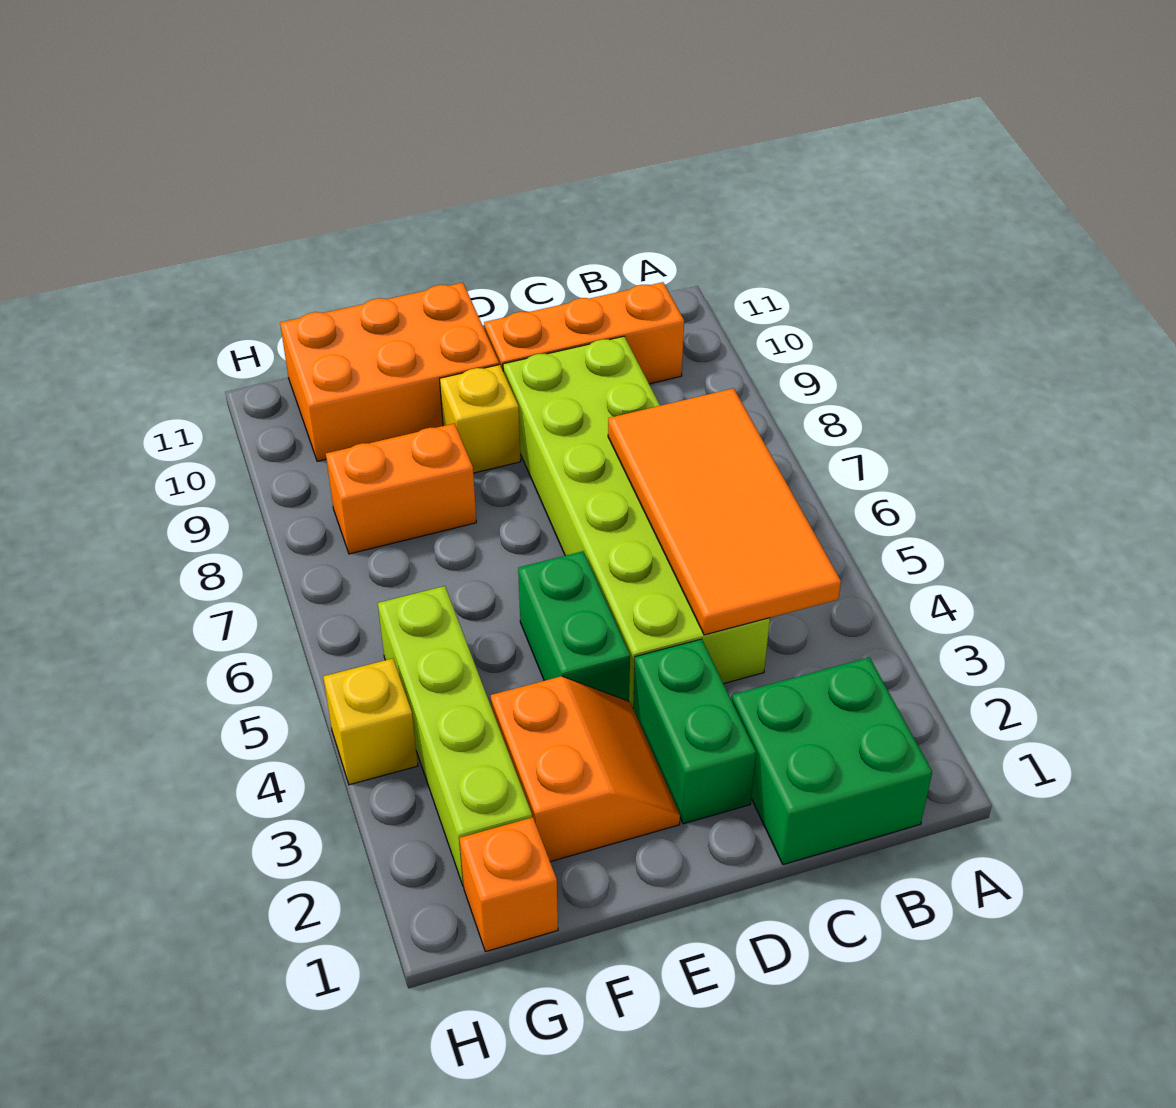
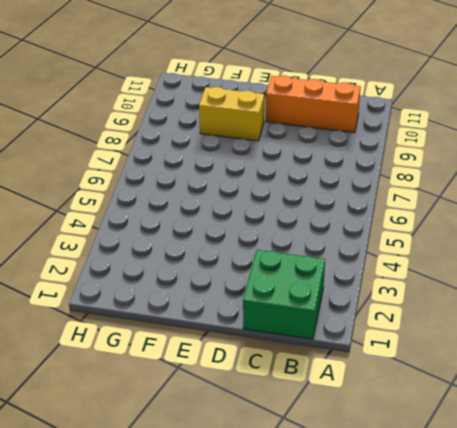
yellow brick E9:F9 level 1 -> yellow brick E9 level 1
none -> lime brick C4:D9 level 1
none -> green brick D2:D3 level 1
none -> orange slope E2:F3 level 1 top F

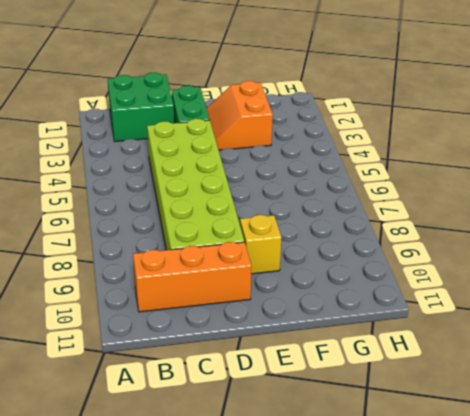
none -> green brick E4:E5 level 1
none -> orange brick E10:G11 level 1
none -> orange brick F8:G8 level 1

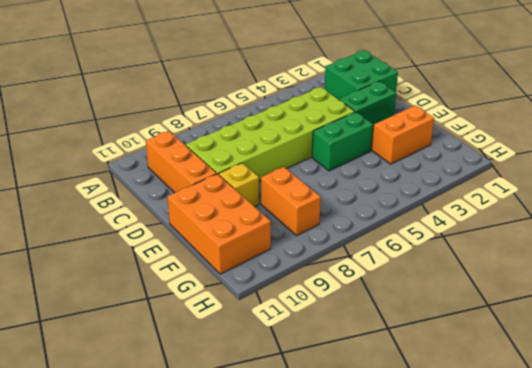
none -> orange brick G1 level 1
none -> lime brick G2:G5 level 1
none -> yellow brick H4 level 1

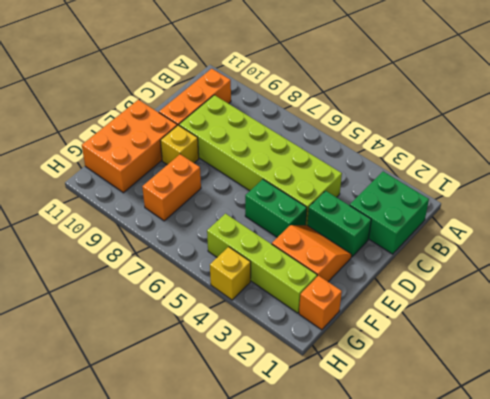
none -> orange tile B4:C7 level 2

